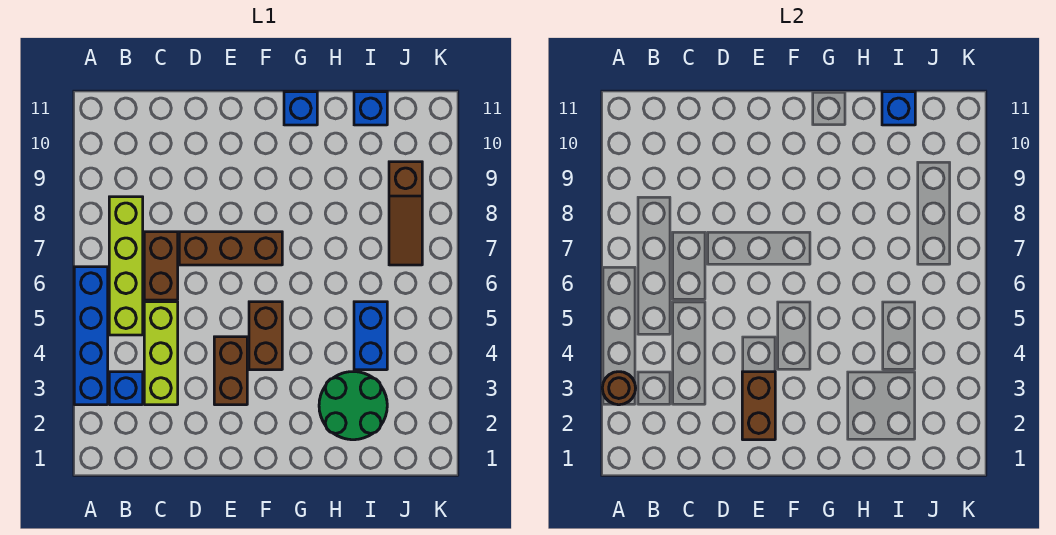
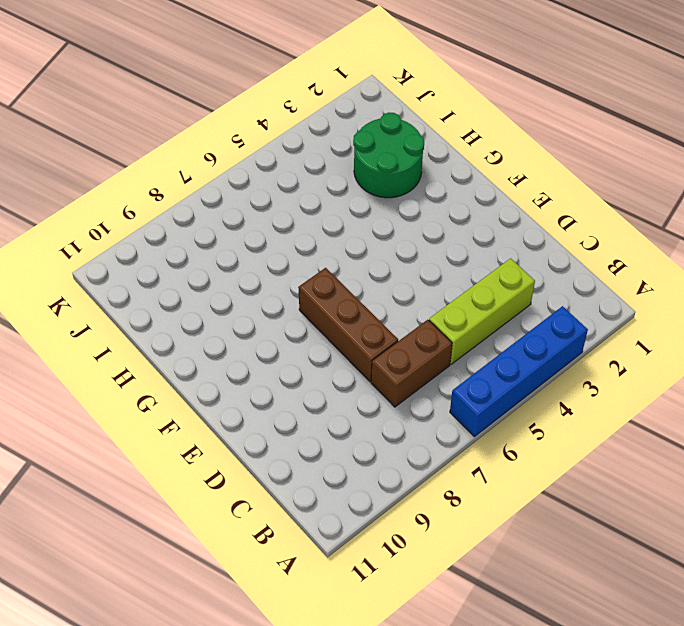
none -> blue brick B3 level 1
none -> lime brick B5:B8 level 1
none -> brown brick E3:E4 level 1

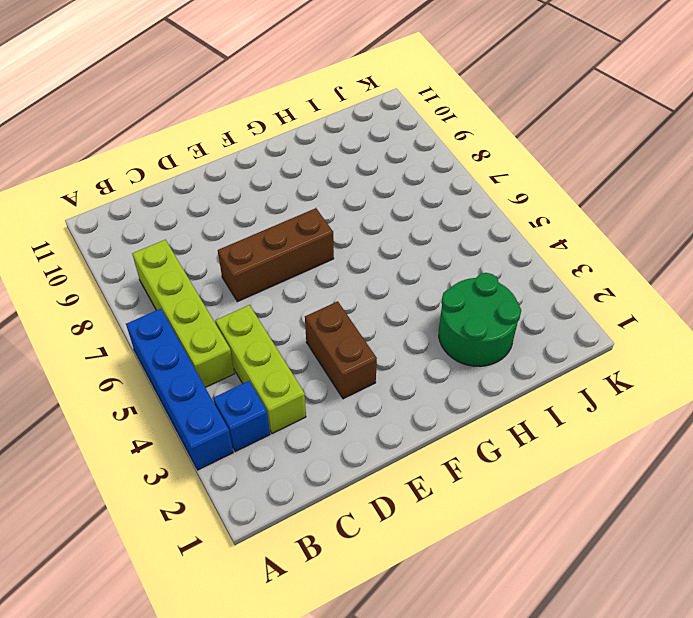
none -> brown brick C6:C7 level 1
none -> brown brick F4:F5 level 1
none -> blue brick G11 level 1

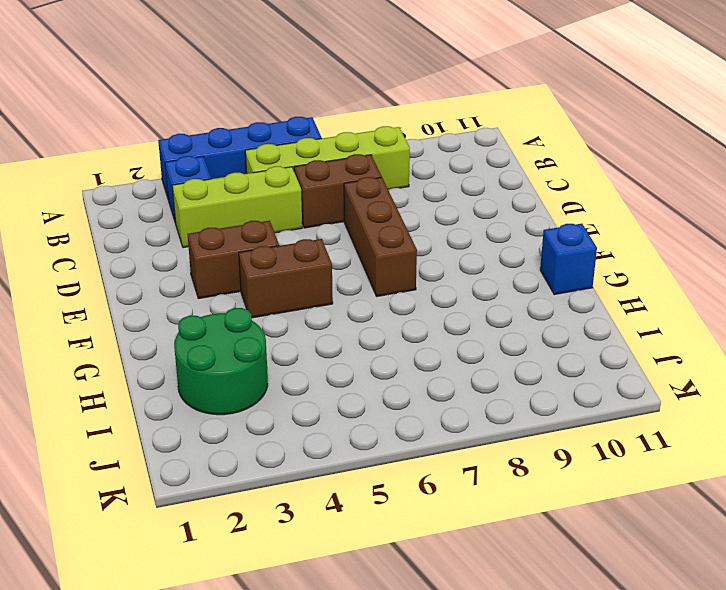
none -> blue brick I4:I5 level 1
none -> blue brick I11 level 1
none -> brown slope J7:J9 level 1 top 9

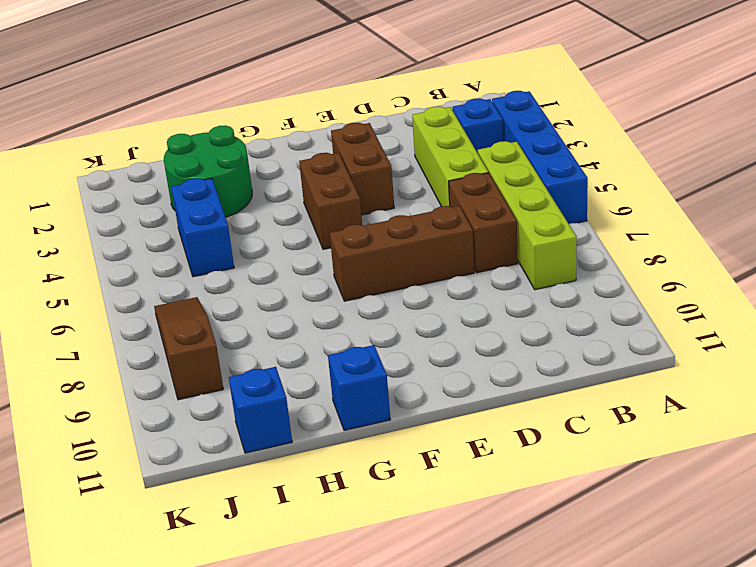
none -> brown round brick A3 level 2
none -> brown brick E2:E3 level 2
none -> blue brick I11 level 2

